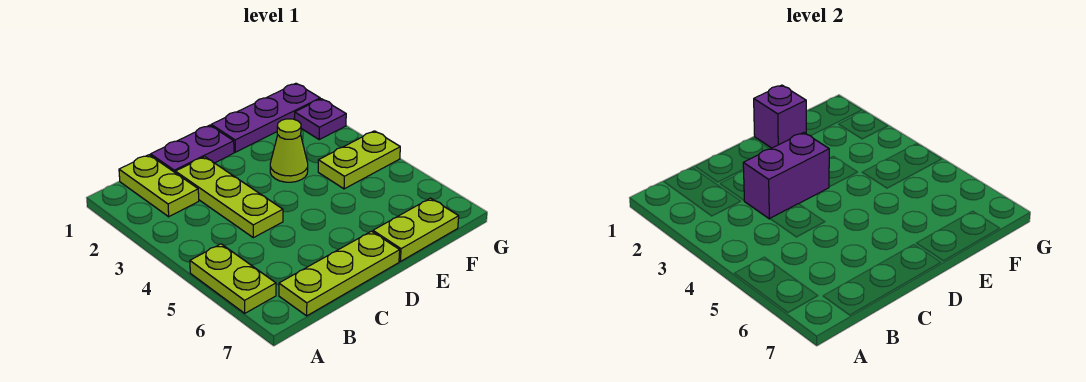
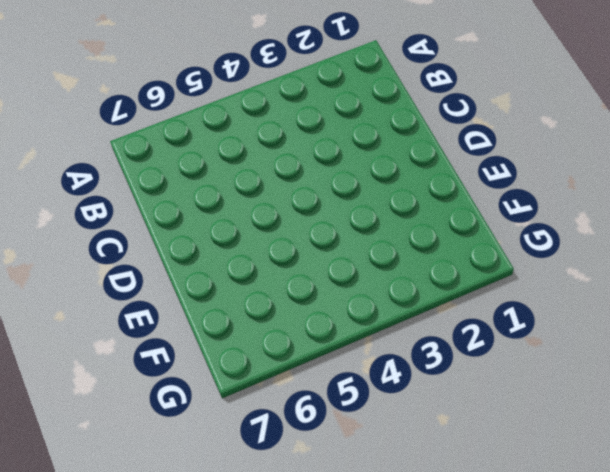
none -> lime plate A5:A6 level 1
none -> lime plate B1:B2 level 1
none -> lime plate B7:D7 level 1

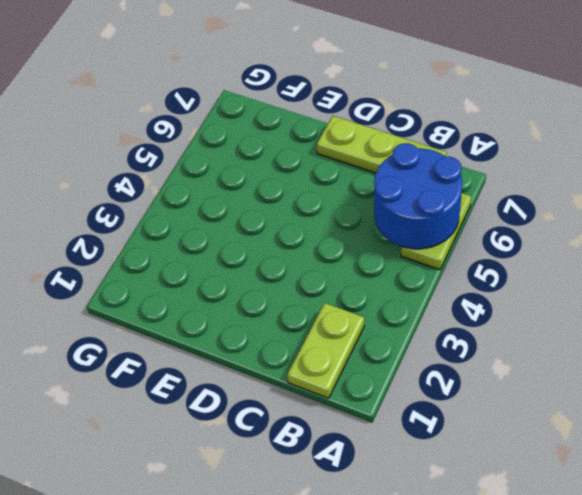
blue round brick A5:B6 level 2 -> none
none -> purple plate C1:D1 level 1
none -> lime plate C2:C4 level 1
none -> purple plate E1:G1 level 1

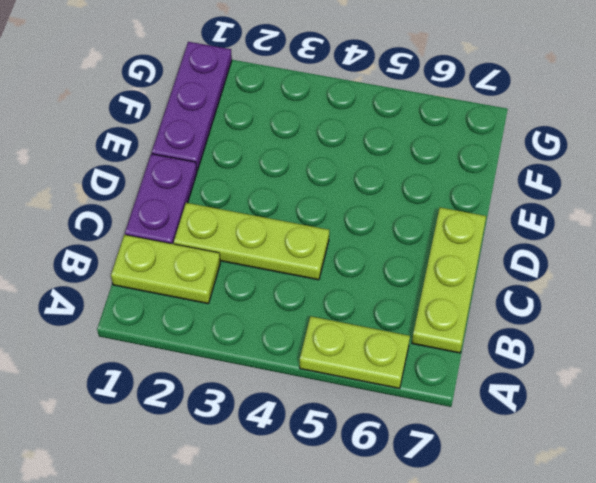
none -> lime cone E3 level 1
none -> lime plate E7:F7 level 1
none -> lime plate F4:G4 level 1

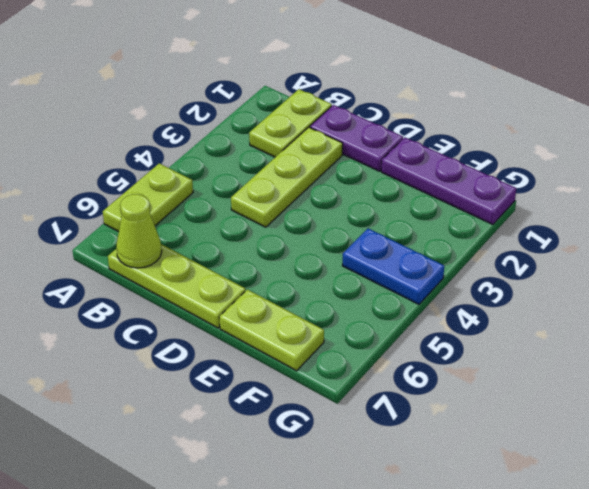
lime cone B7 level 2 -> lime cone E3 level 1
blue plate F4:G4 level 1 -> lime plate F4:G4 level 1
none -> purple plate G2 level 1
none -> purple brick C3:D3 level 2
none -> purple brick E1 level 2

